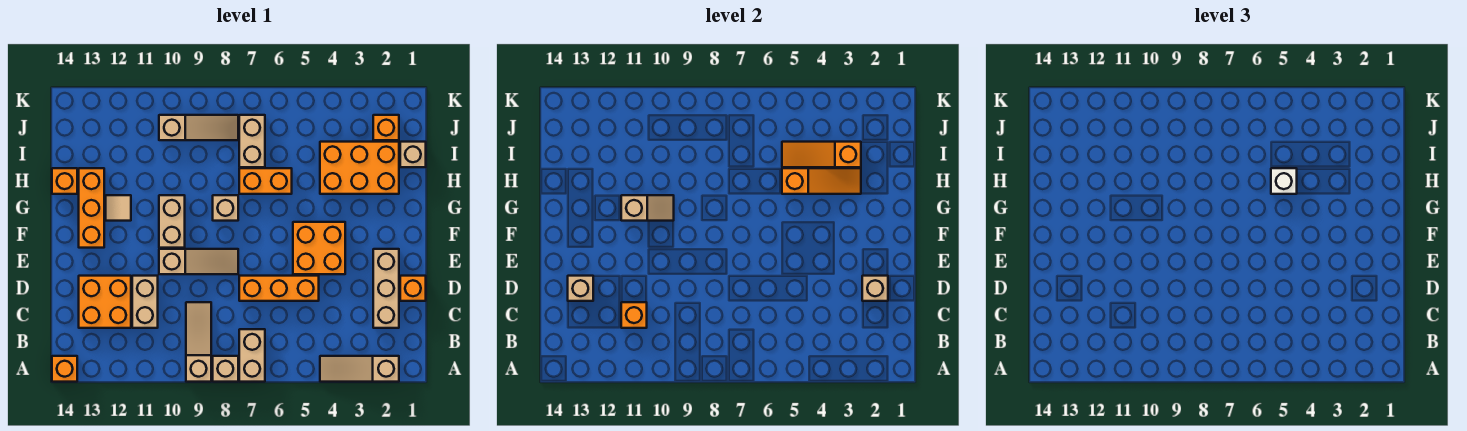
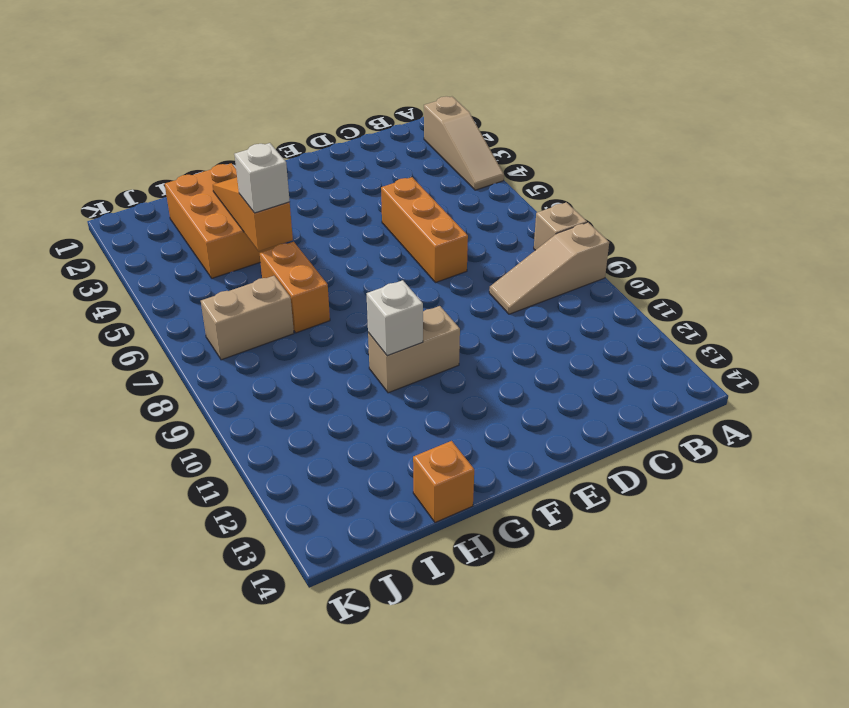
white brick G10 level 2 -> tan slope G10:G11 level 2 top 11
none -> tan brick A7:B7 level 1
none -> orange brick A14 level 1
none -> tan brick C2:E2 level 1
none -> tan brick C11:D11 level 1

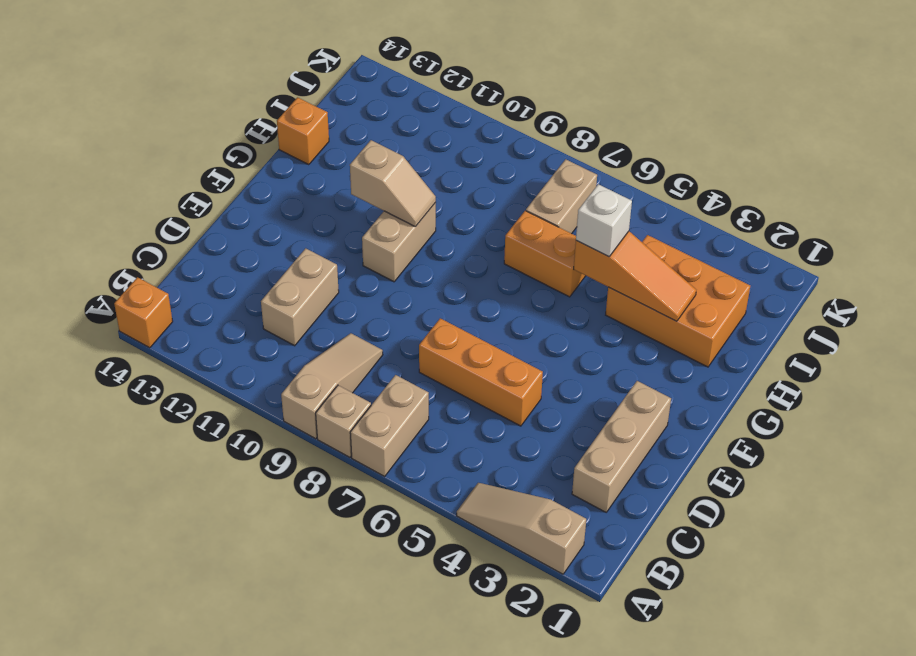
none -> orange brick C12:D13 level 1
none -> orange brick D1 level 1
none -> orange brick E4:F5 level 1
none -> tan slope E8:E10 level 1 top 10

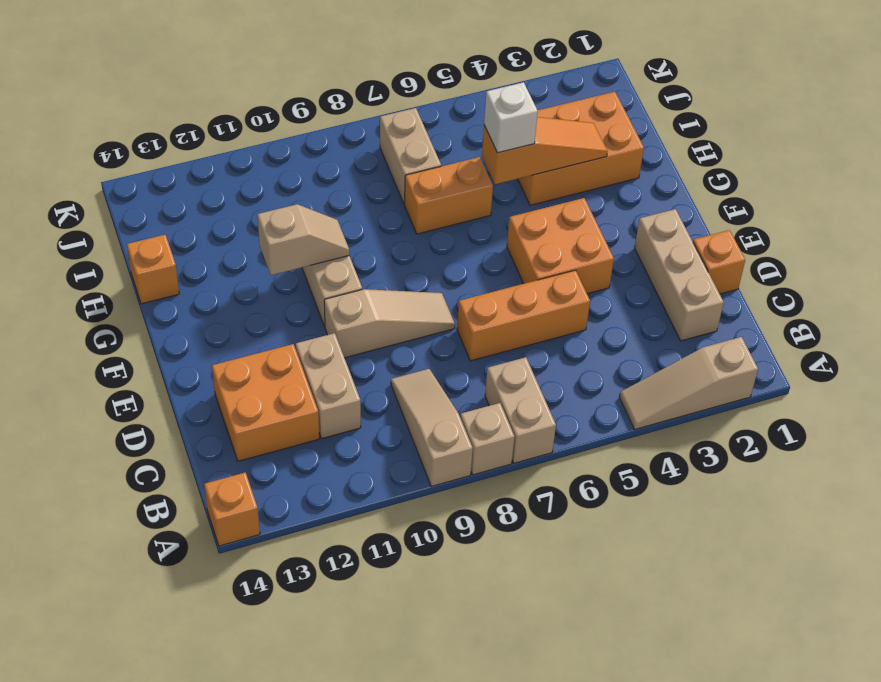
none -> orange brick F13:H13 level 1
none -> tan brick G8 level 1
none -> tan tile G12 level 1
none -> tan brick I1 level 1

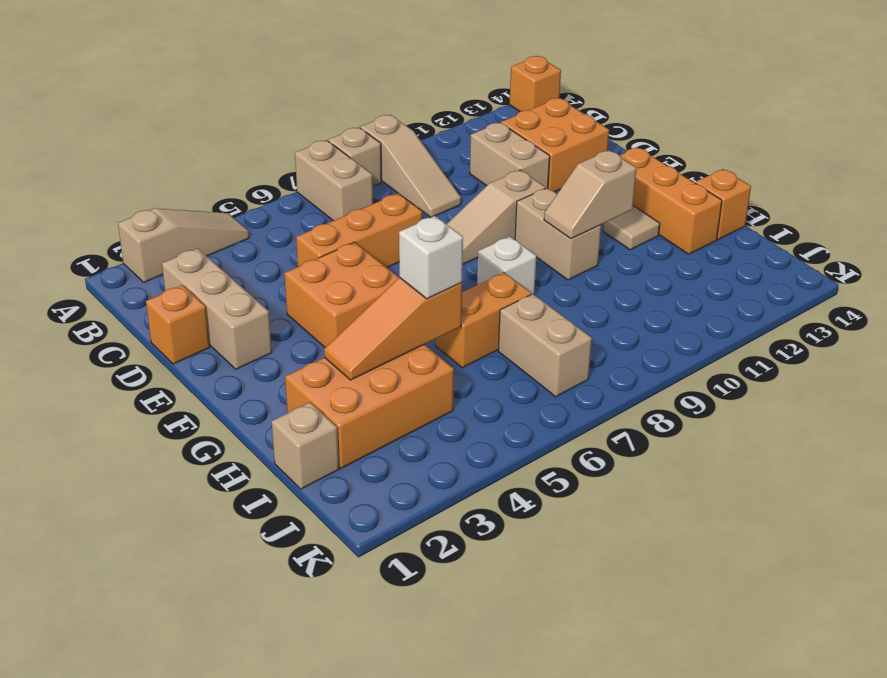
white brick G8 level 1 -> tan brick G8 level 1
none -> orange brick J2 level 1
none -> tan slope J8:J10 level 1 top 10
none -> orange brick C11 level 2
none -> tan brick D2 level 2

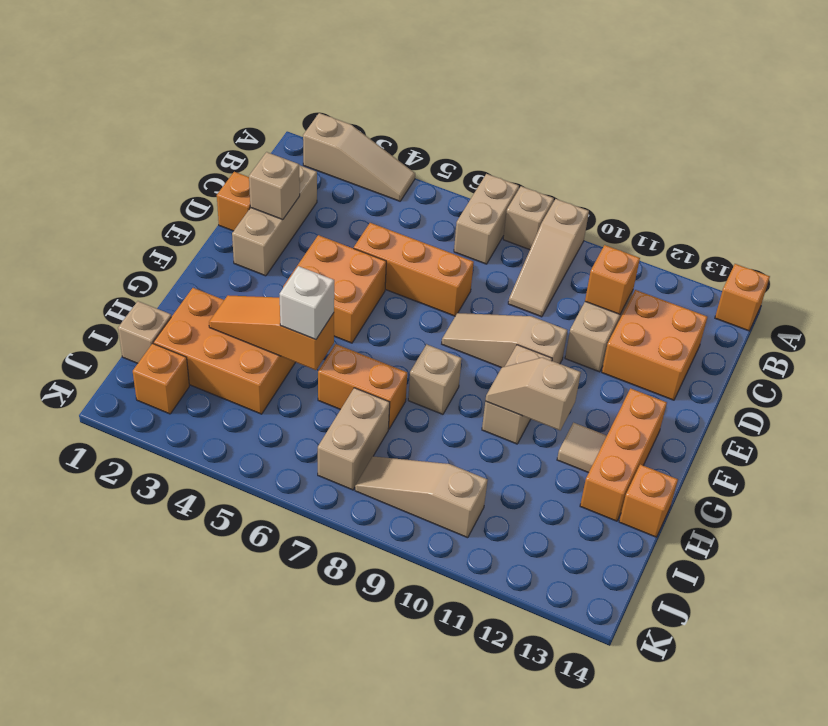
none -> tan brick D13 level 2
none -> orange slope I3:I5 level 2 top 3

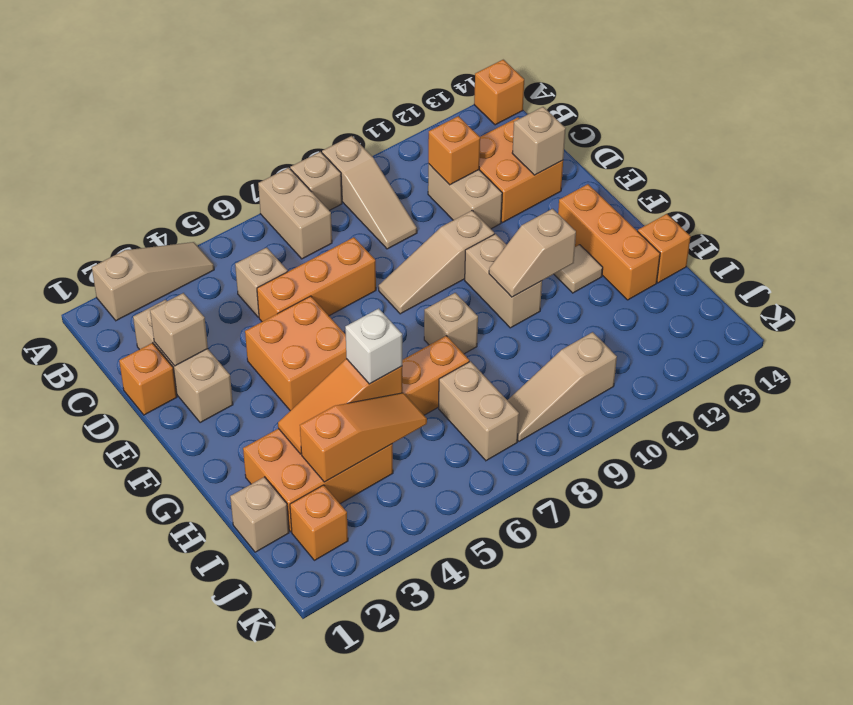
tan brick C5 level 1 -> none

